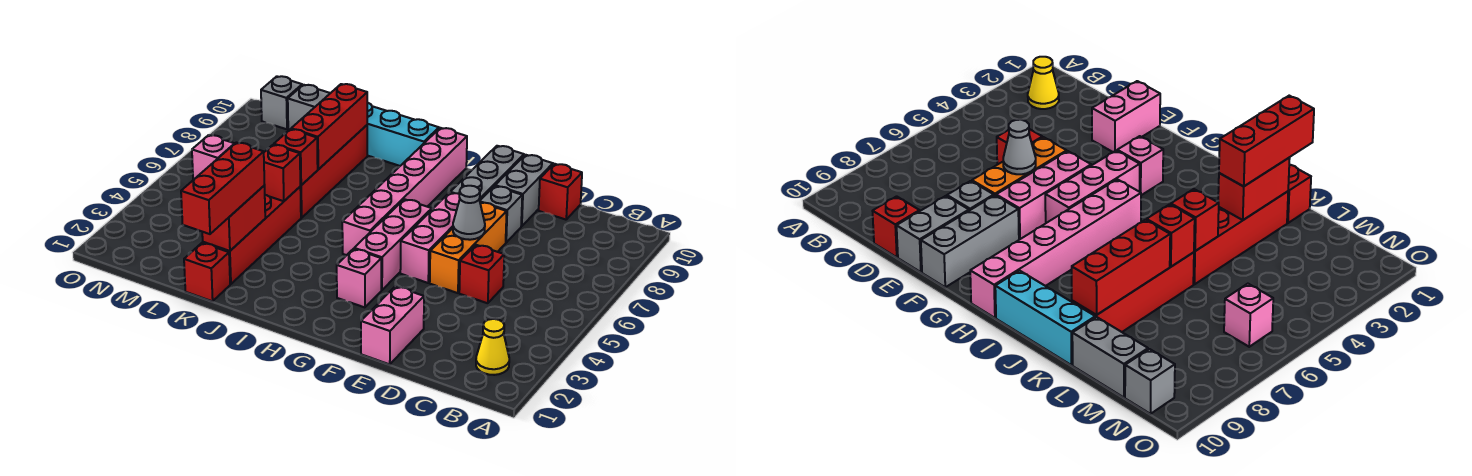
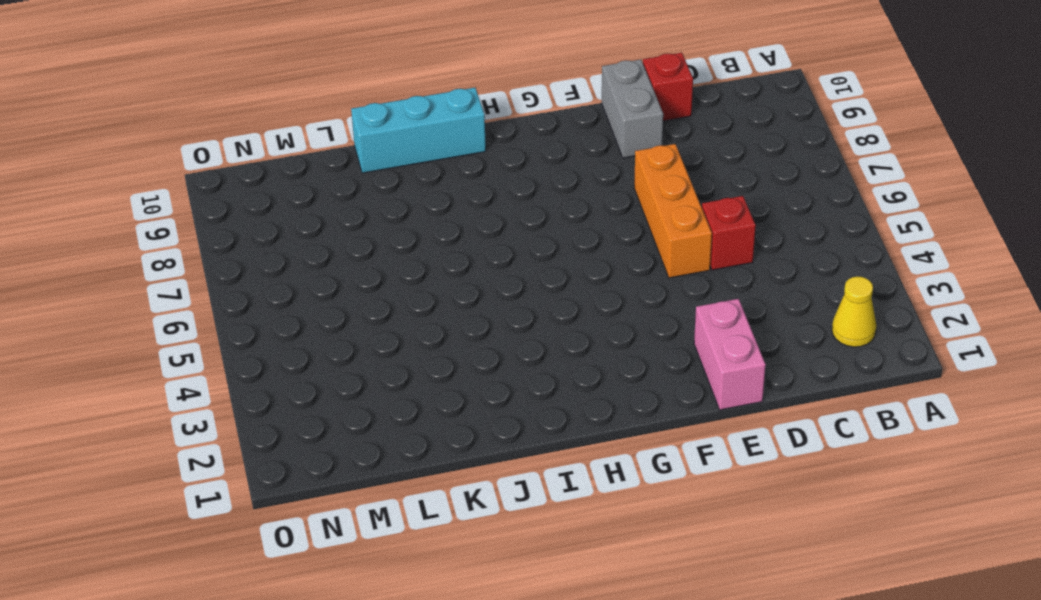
none -> grey brick E8 level 1
none -> pink brick F5:F7 level 1
none -> grey brick F8:F10 level 1

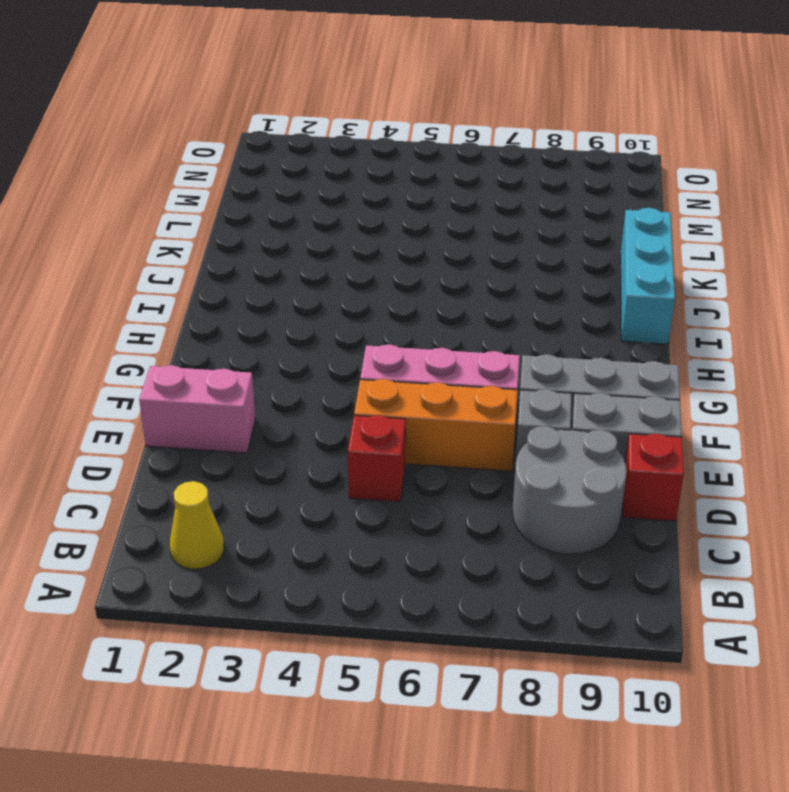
grey round brick C8:D9 level 1 -> none
none -> pink brick G3 level 1
none -> pink brick G4:G6 level 1
none -> pink brick H5:H10 level 1

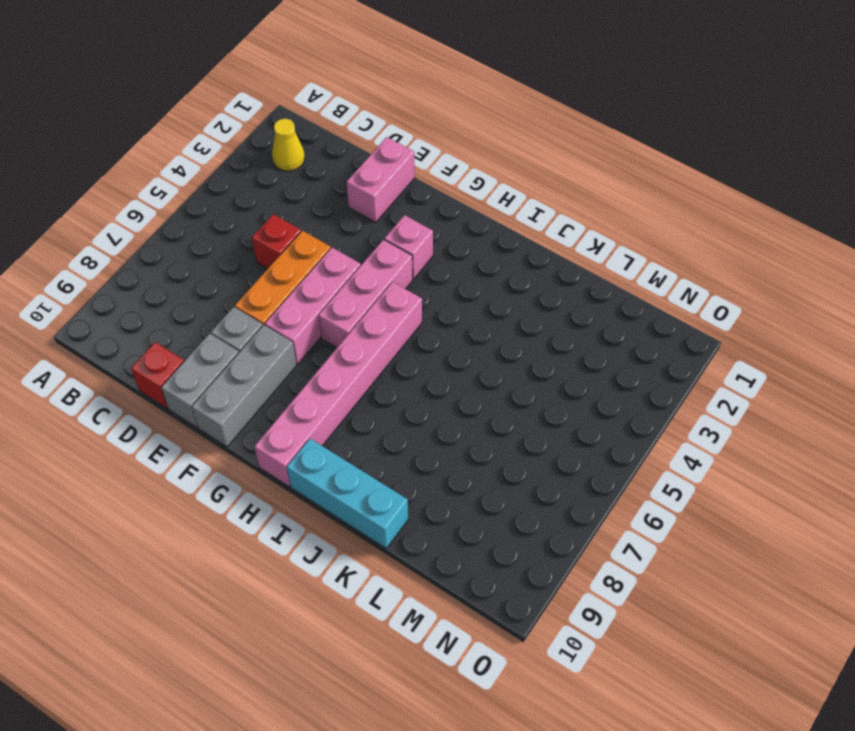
none -> red brick K1 level 1
none -> red brick K2:K5 level 1
none -> red brick K6:K9 level 1

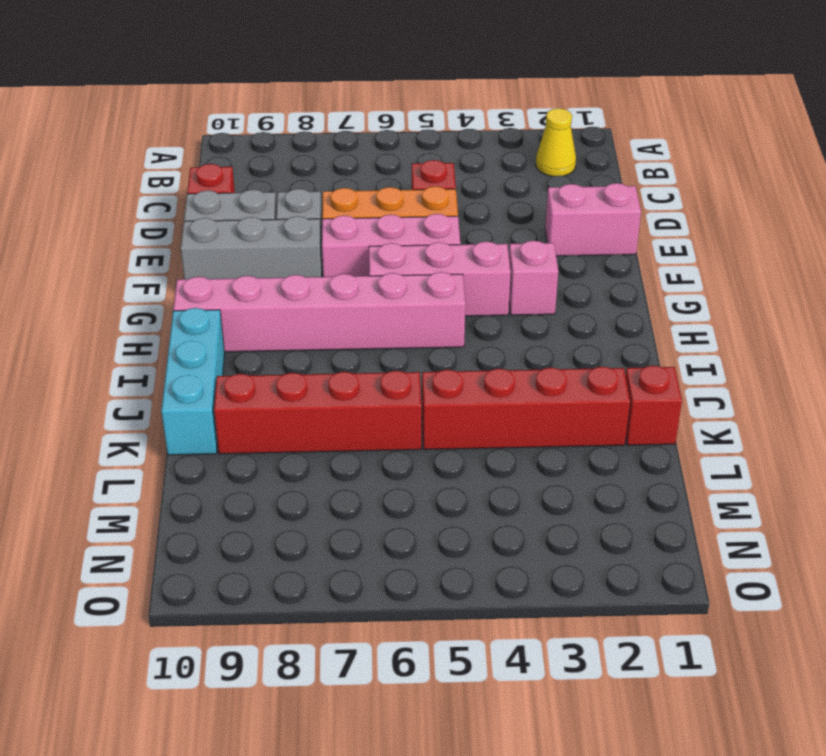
none -> grey brick L10:M10 level 1
none -> pink brick N6 level 1
none -> grey brick N10 level 1

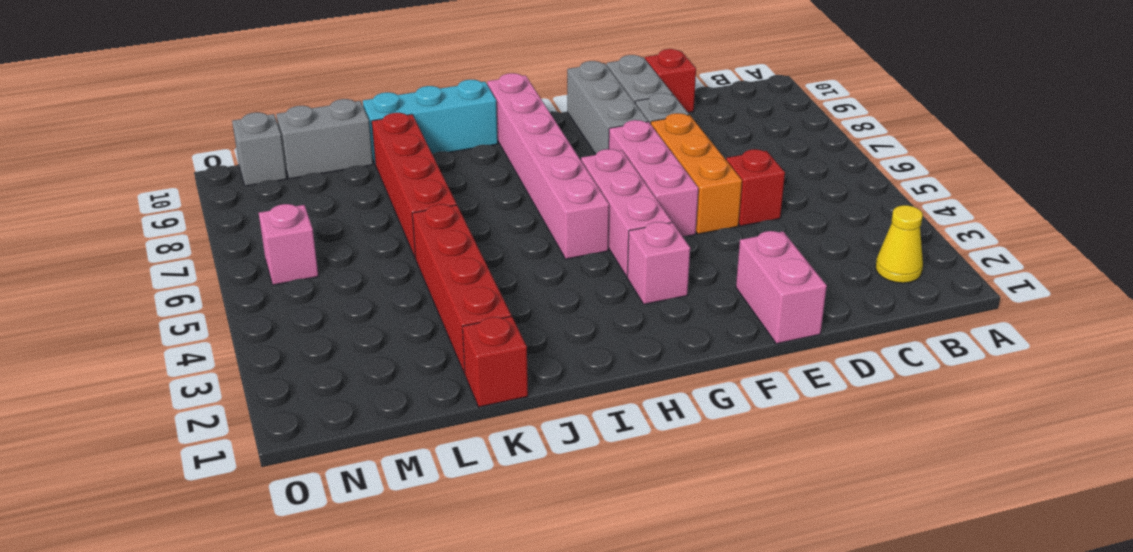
none -> grey cone E6 level 2
none -> red brick K2:K3 level 2
none -> red brick K5 level 2

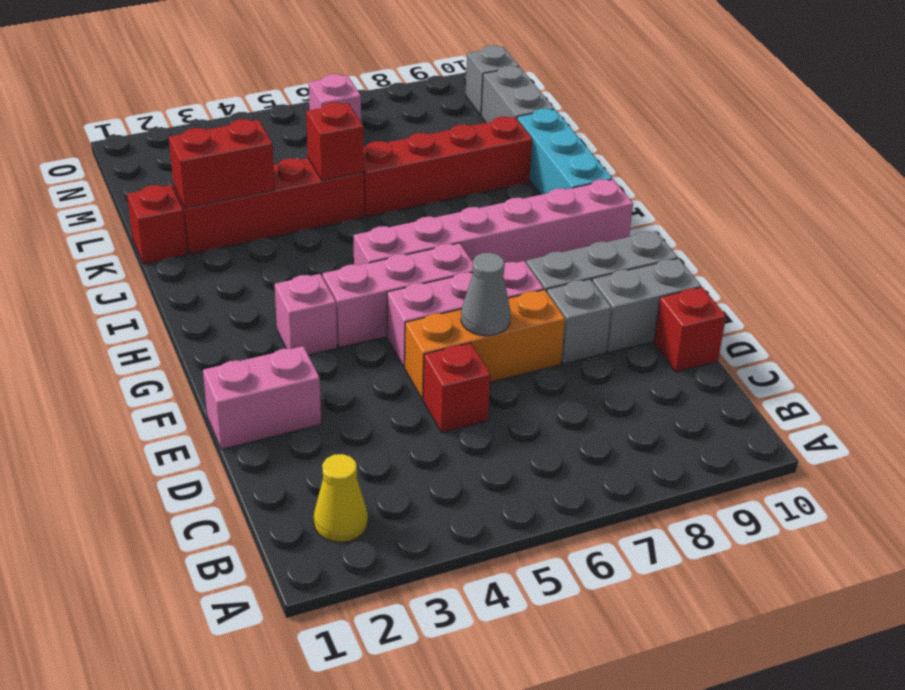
none -> red brick K6 level 2
none -> red brick K7:K9 level 2
none -> red brick K1:K3 level 3

